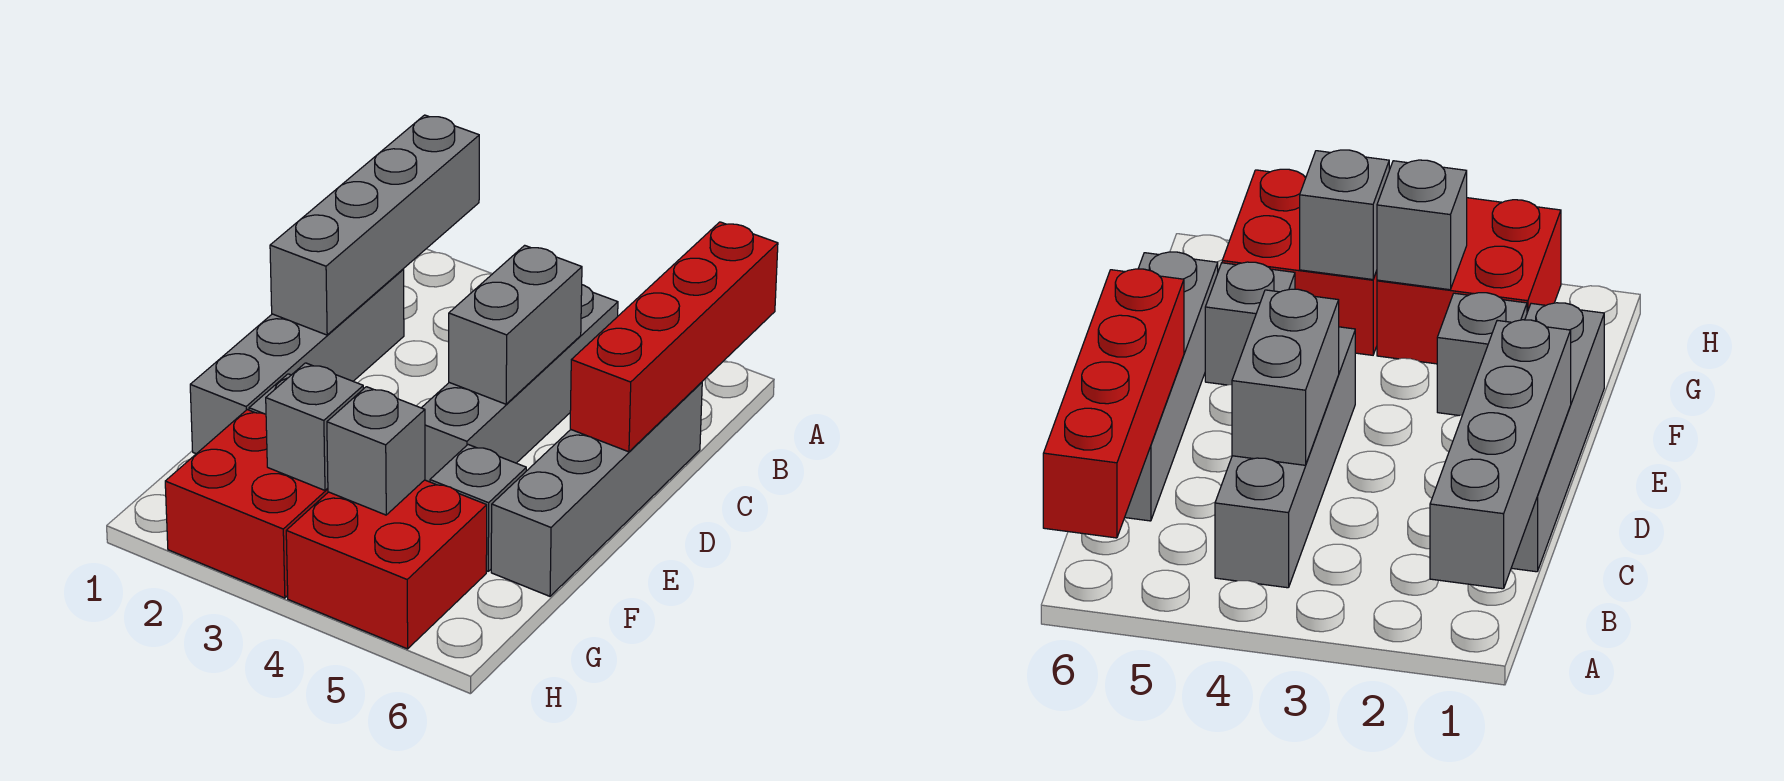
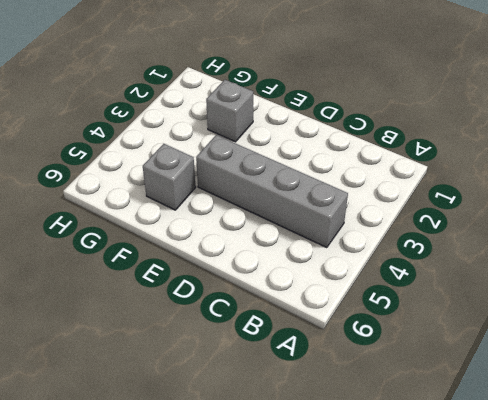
none -> grey brick C1:F1 level 1
none -> grey brick C6:F6 level 1
none -> red brick G2:H3 level 1

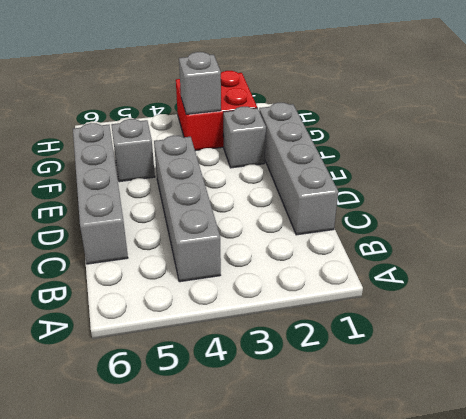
none -> red brick G4:H5 level 1
none -> grey brick A1:D1 level 2
none -> red brick A6:D6 level 2

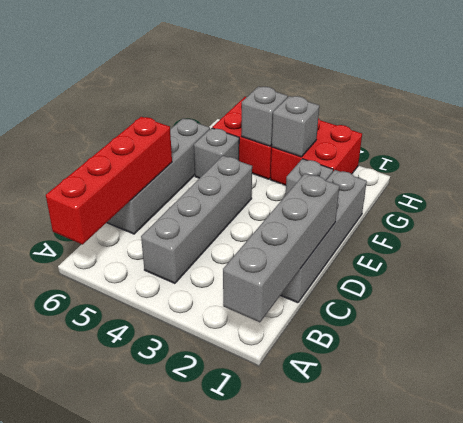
none -> grey brick C4:D4 level 2

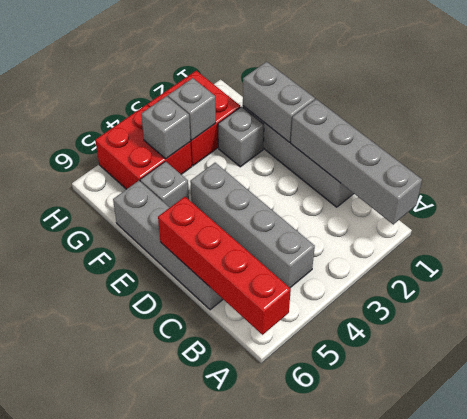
grey brick E1:F1 level 2 -> grey brick C4:D4 level 2

